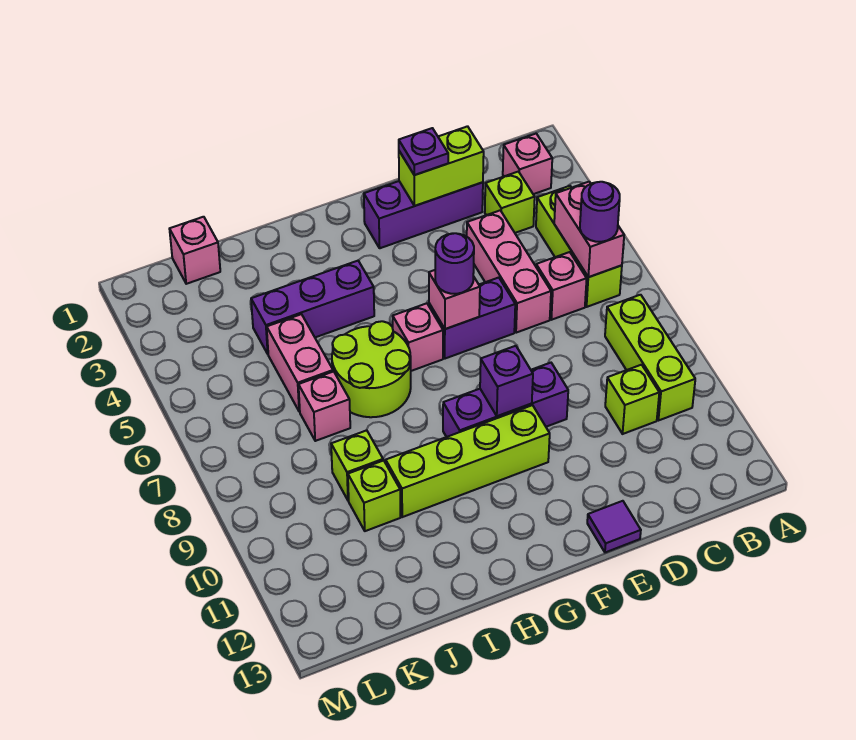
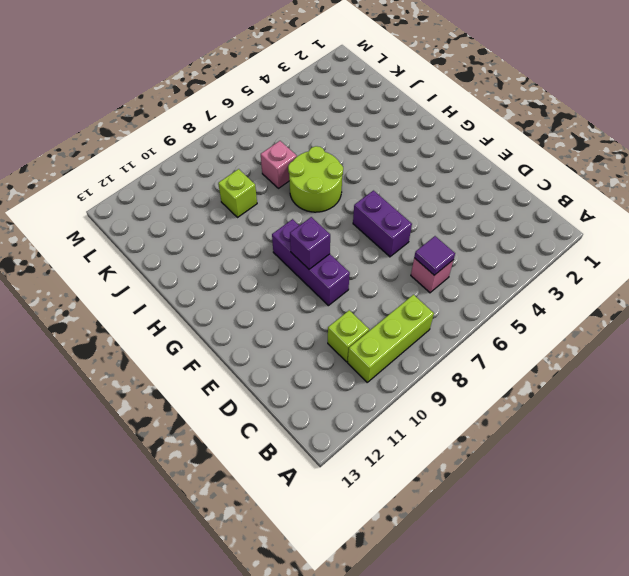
purple tile C6 level 2 -> purple tile E13 level 1
none -> pink brick B2 level 1
none -> lime brick B4:B6 level 1
none -> lime brick C3 level 1

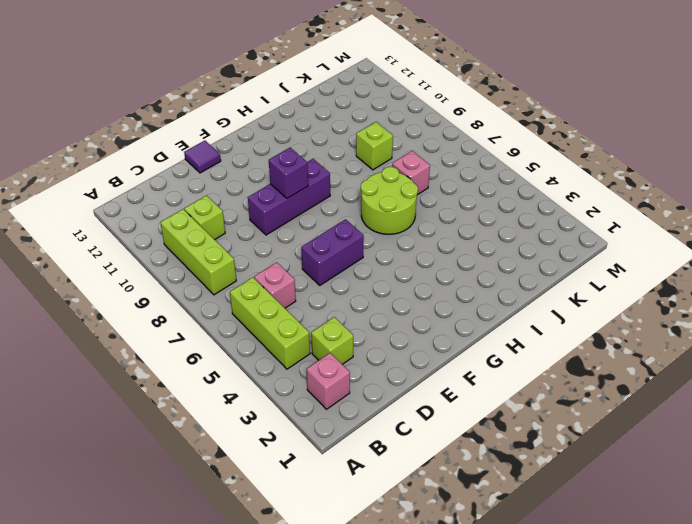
none -> purple brick D2:F2 level 1
none -> pink brick D4:D6 level 1
none -> lime brick F10:I10 level 1

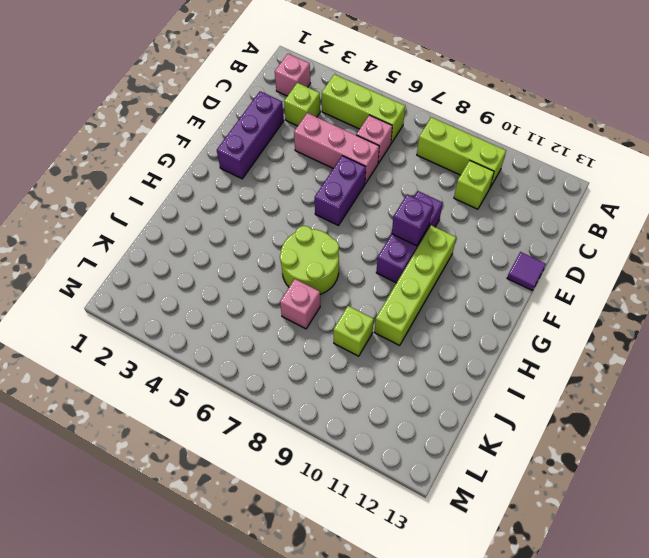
none -> pink brick G6 level 1
none -> purple brick H4:J4 level 1
none -> pink brick J5:J6 level 1

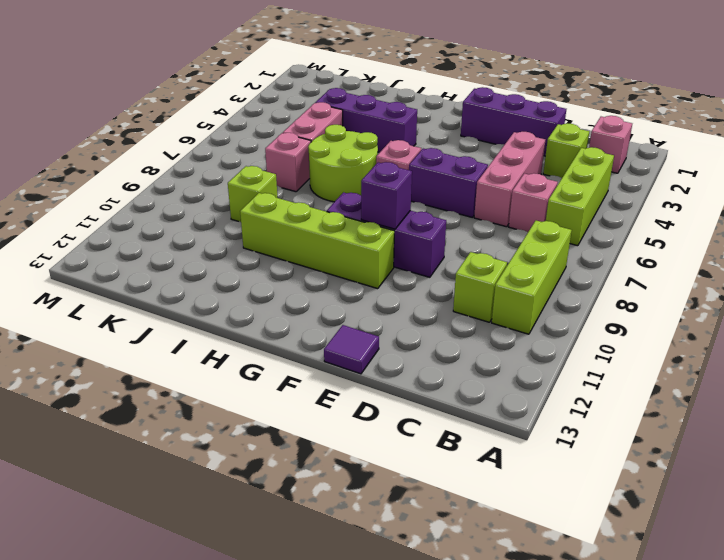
none -> lime brick J10 level 1
none -> pink brick K1 level 1
none -> pink brick B5:B6 level 2

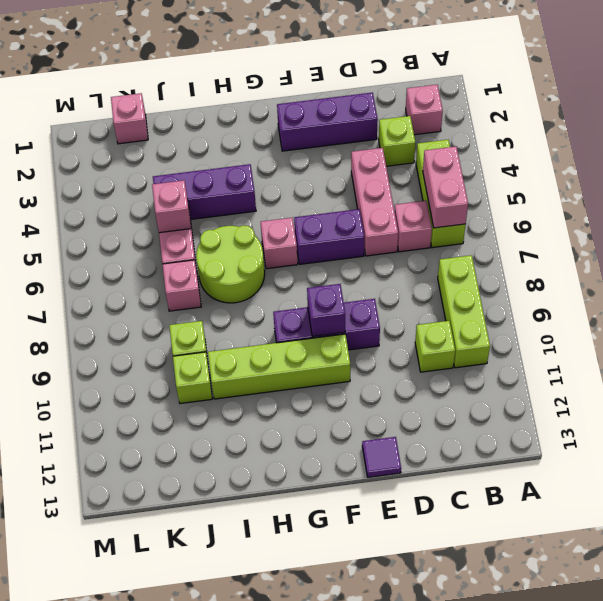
pink brick J5 level 2 -> pink brick F6 level 2
none -> lime brick D2:E2 level 2
none -> purple round brick B6 level 3
none -> purple plate E2 level 3

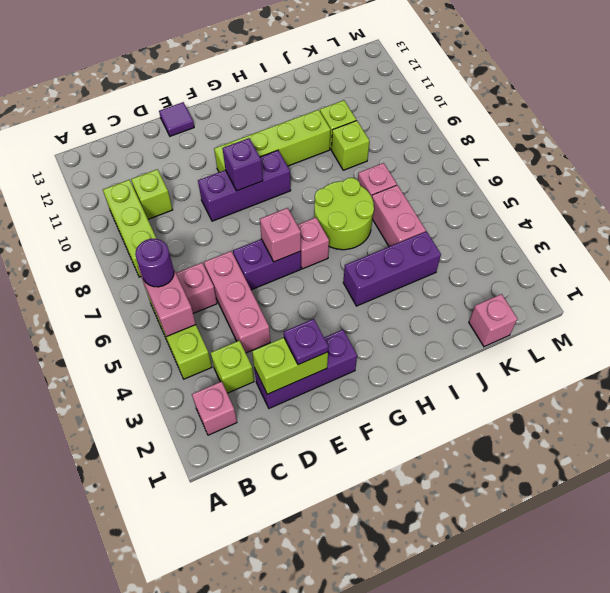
none -> purple round brick F6 level 3

